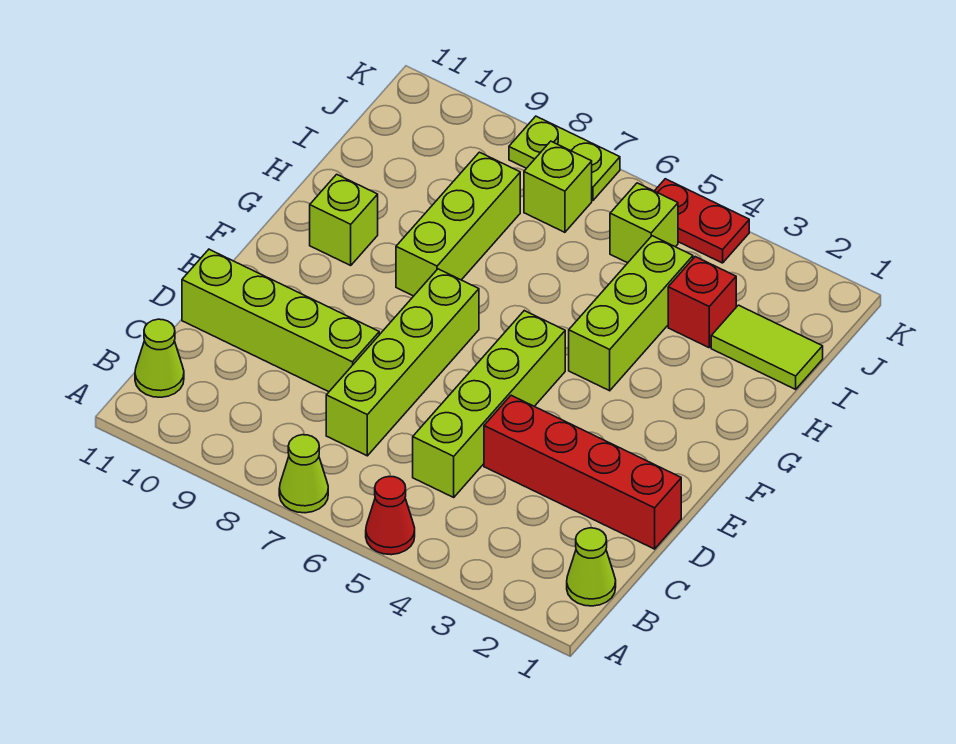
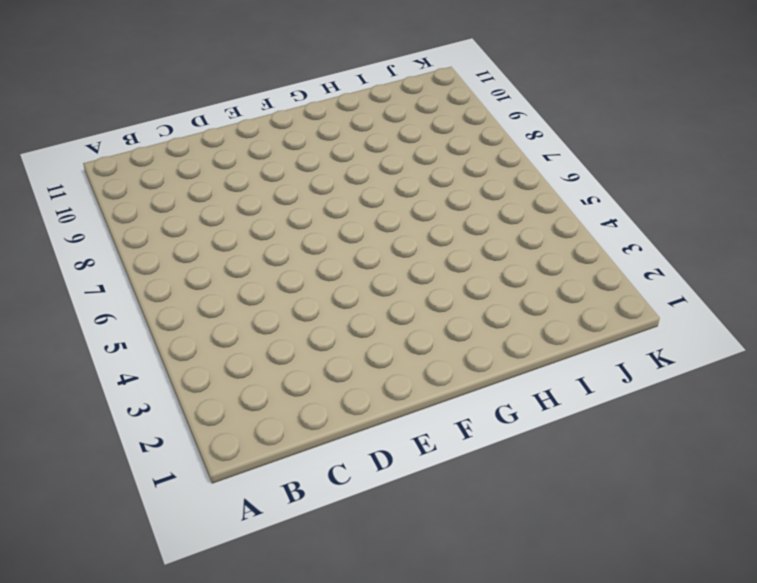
none -> red cone A5 level 1
none -> lime cone A7 level 1
none -> lime cone B1 level 1

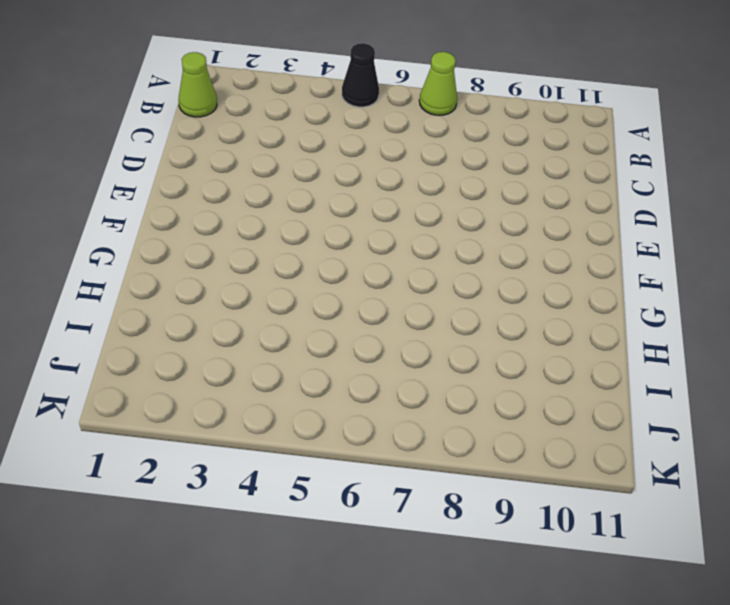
black cone A5 level 1 -> red cone A5 level 1
none -> lime cone B11 level 1
none -> lime brick C5:F5 level 1
none -> lime brick C7:F7 level 1

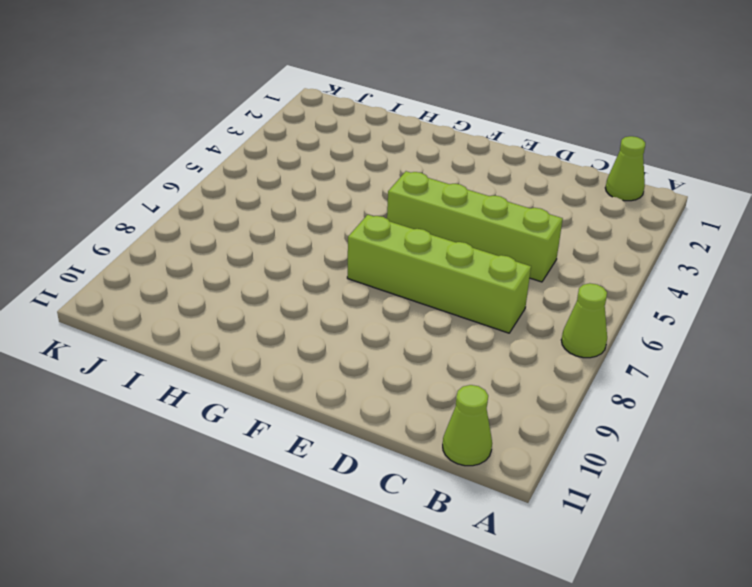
none -> red cone A5 level 1
none -> red brick D1:D4 level 1
none -> lime brick D8:D11 level 1

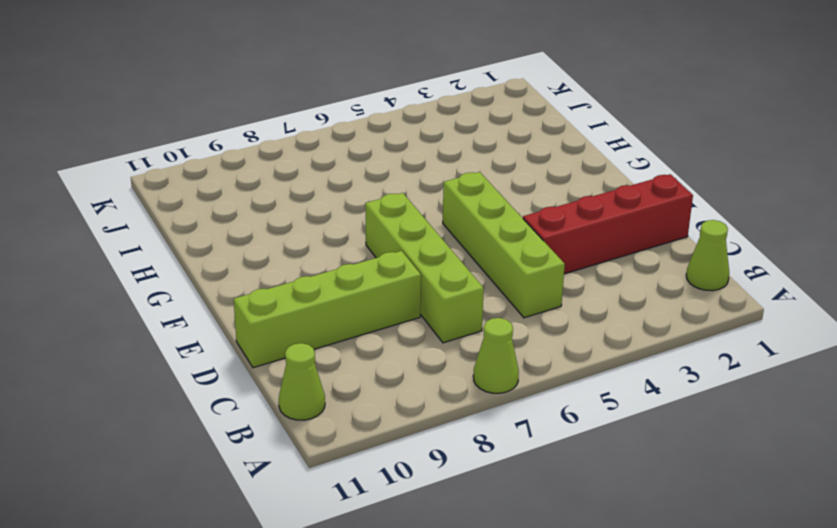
none -> red cone A5 level 1
none -> lime brick G4:I4 level 1
none -> lime brick G8:I8 level 1

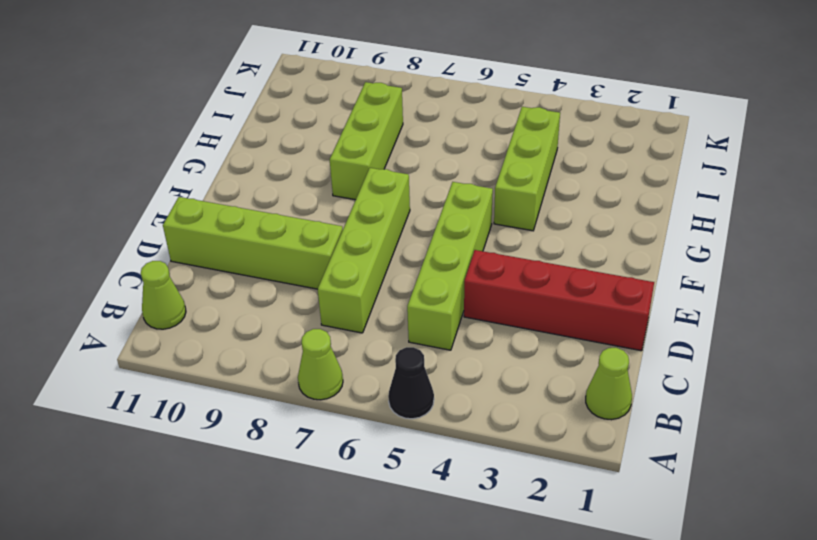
black cone A5 level 1 -> red cone A5 level 1
none -> lime brick G10 level 1
none -> lime tile I1:I2 level 1
none -> red brick I3 level 1

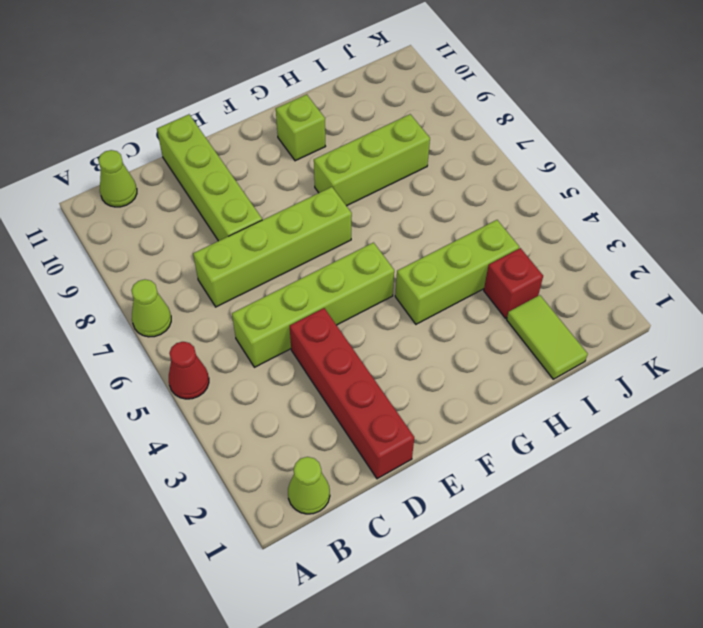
none -> lime brick J5 level 1
none -> lime brick J7 level 1
none -> red plate K4:K5 level 1

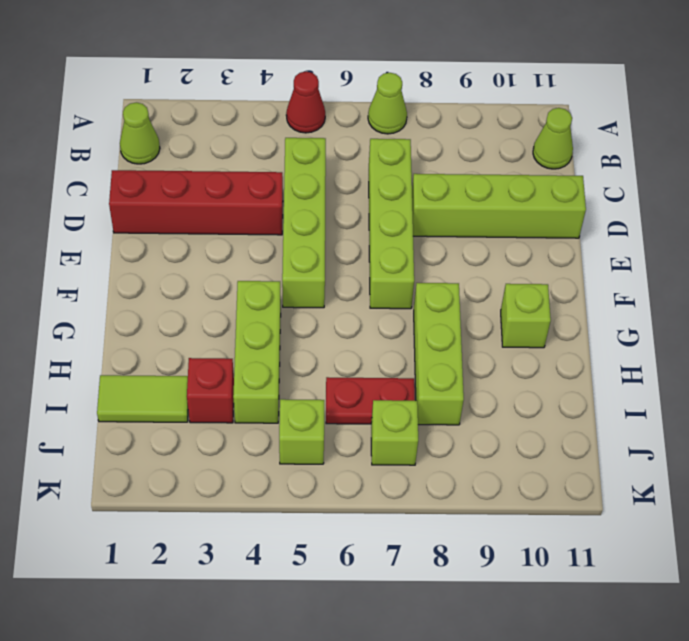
red plate I6:I7 level 1 -> red plate K4:K5 level 1
none -> lime plate K7:K8 level 1

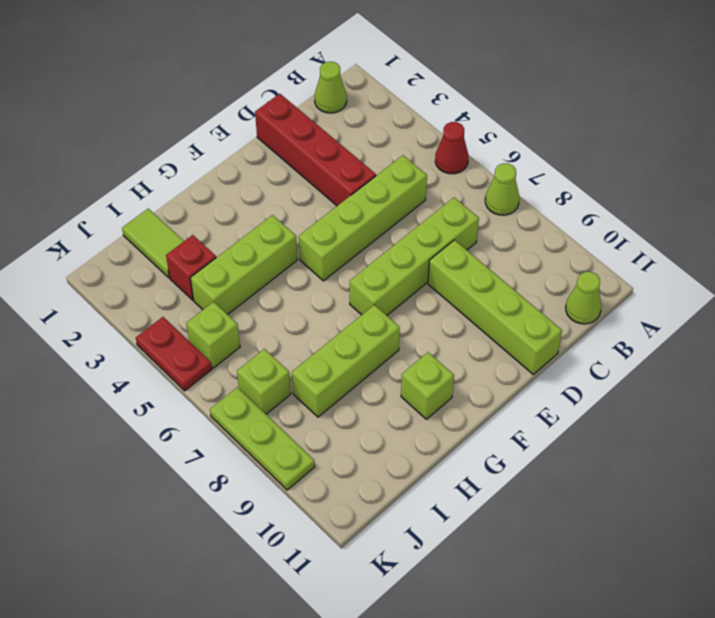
lime plate K7:K9 level 1 -> lime plate K7:K8 level 1

